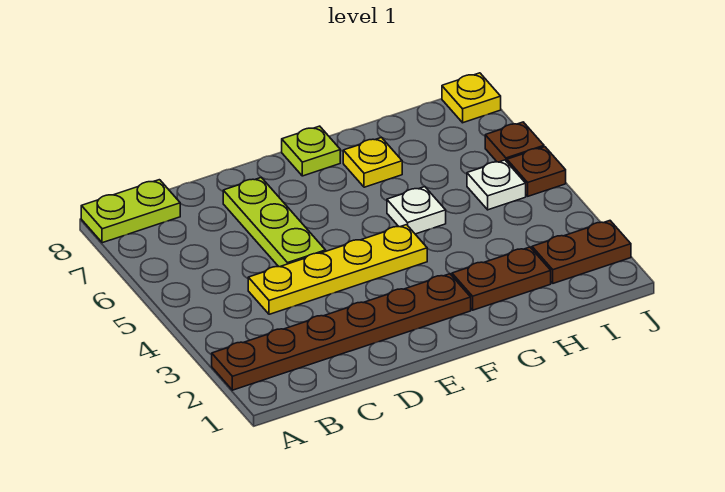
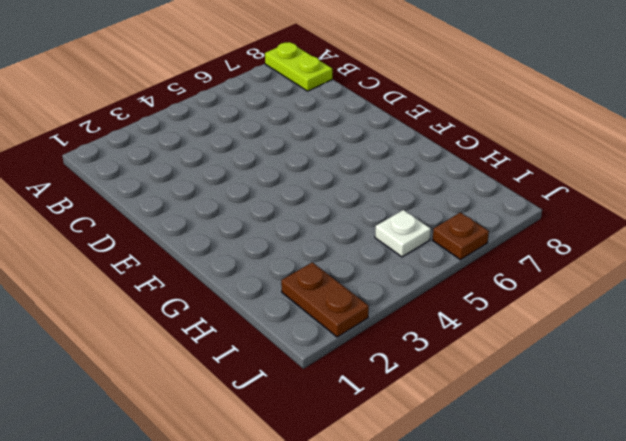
none -> brown plate A2:F2 level 1
none -> yellow plate C4:F4 level 1
none -> lime plate D5:D7 level 1

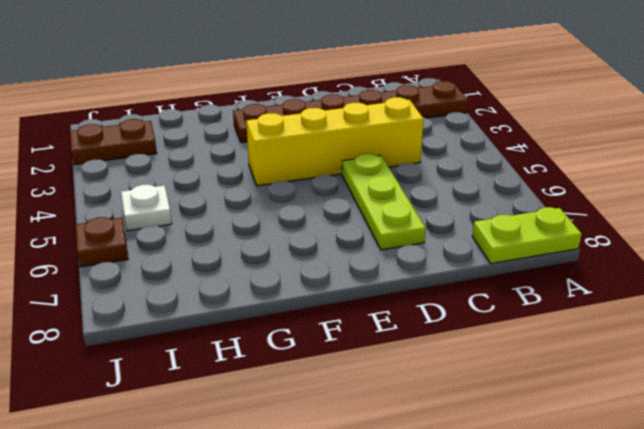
yellow brick C4:F4 level 1 -> yellow plate C4:F4 level 1
none -> lime plate F8 level 1
none -> brown plate G2:H2 level 1
none -> white plate G5 level 1

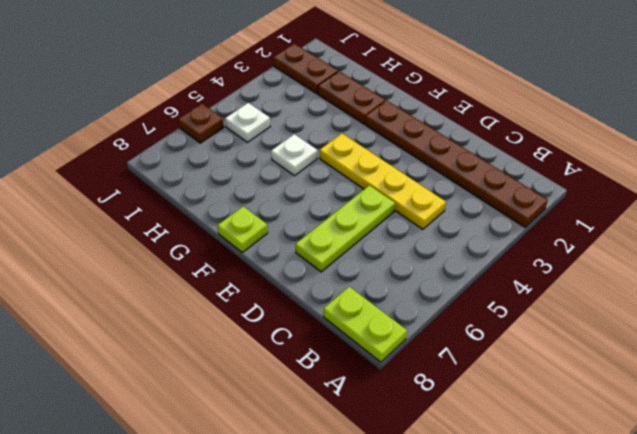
none -> yellow plate G7 level 1
none -> brown plate J5 level 1
none -> yellow plate J8 level 1

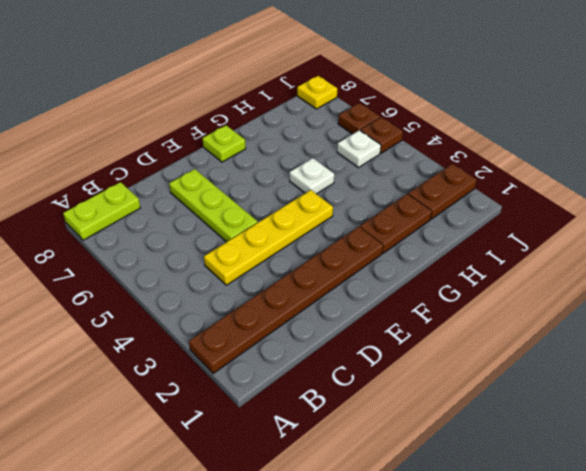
none -> yellow plate G7 level 1

